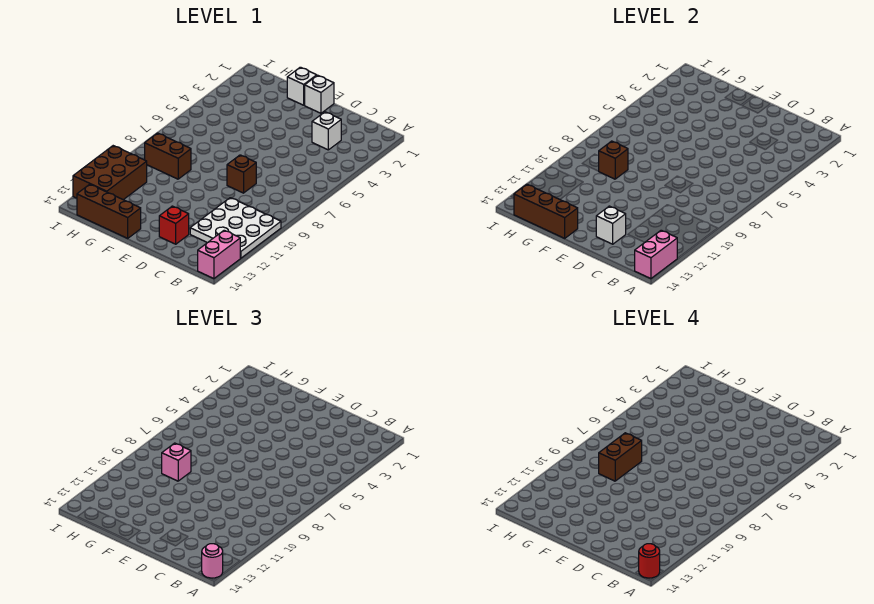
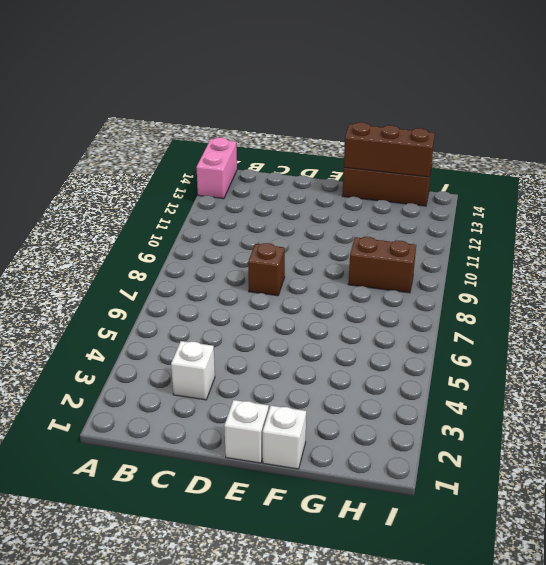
none -> white plate A10:C12 level 1
none -> red brick D13 level 1
none -> brown brick H11:I13 level 1

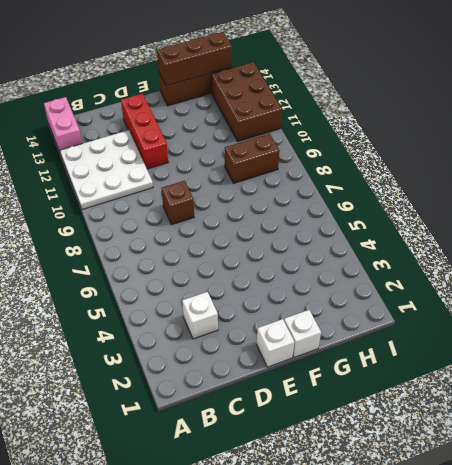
red brick D11:D13 level 1 -> red brick D13 level 1
none -> pink brick A13:A14 level 2
none -> white brick D13 level 2
none -> brown brick G9 level 2

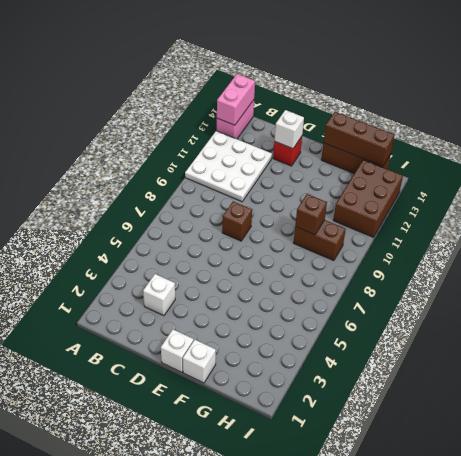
none -> pink round brick A14 level 3
none -> pink brick G9 level 3
none -> red round brick A14 level 4

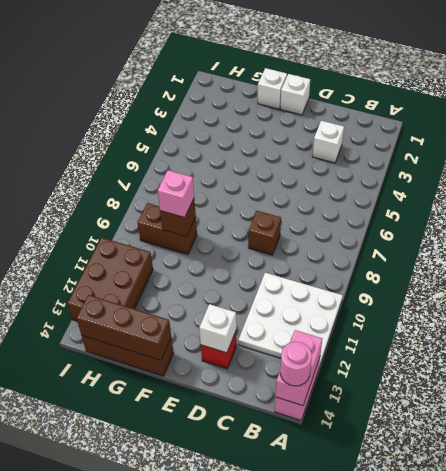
none -> red round brick A14 level 4
none -> brown brick G8:G9 level 4

